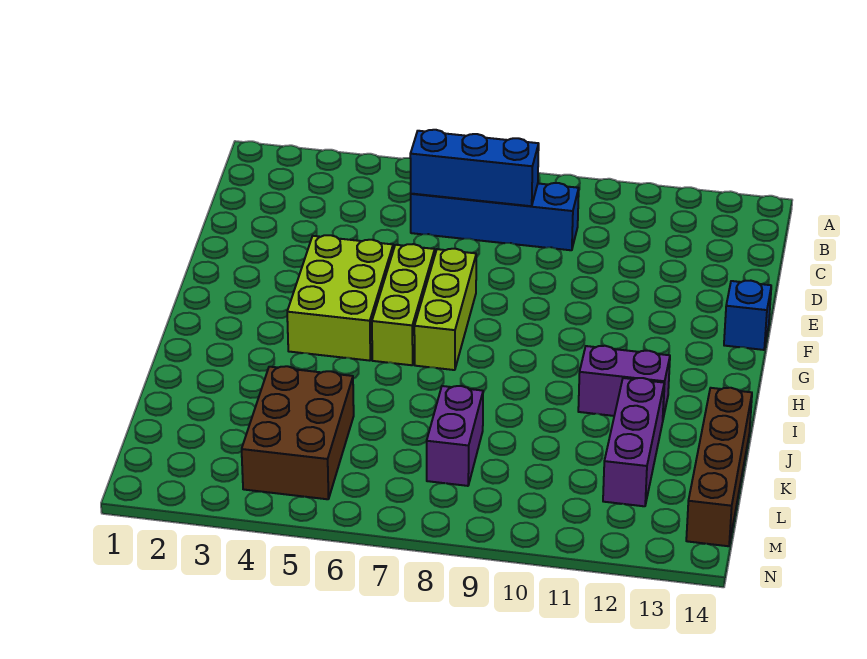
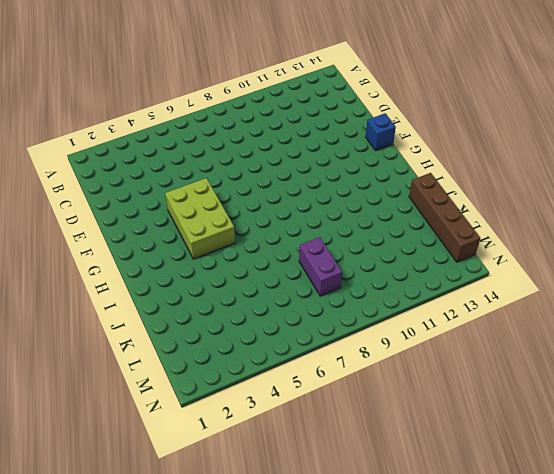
none -> blue brick C6:C9 level 1
none -> lime brick F6:H6 level 1

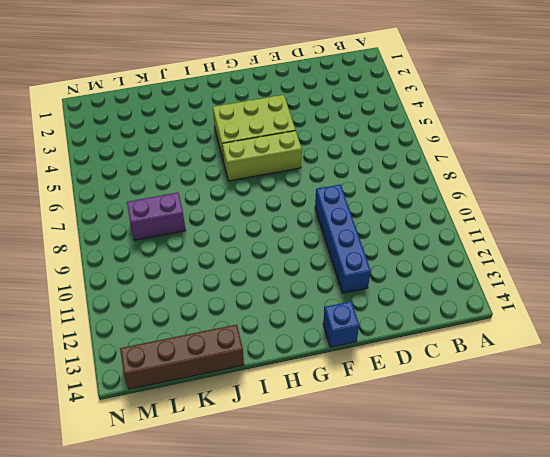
blue brick E9:E12 level 1 -> blue brick C6:C9 level 1
none -> lime brick F7:H7 level 1
none -> purple brick I11:I12 level 1

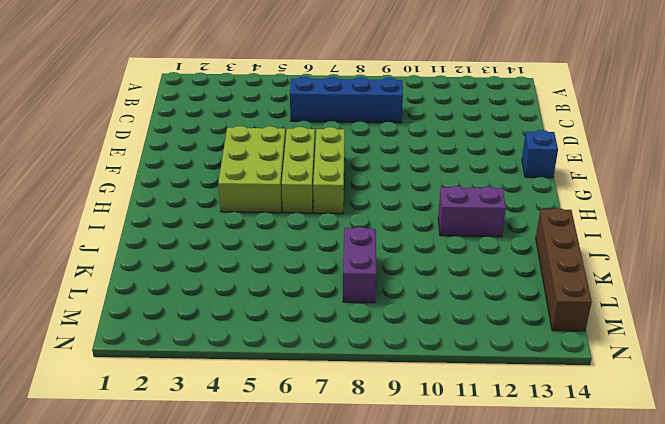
none -> purple brick J12:L12 level 1
none -> brown brick K4:M5 level 1

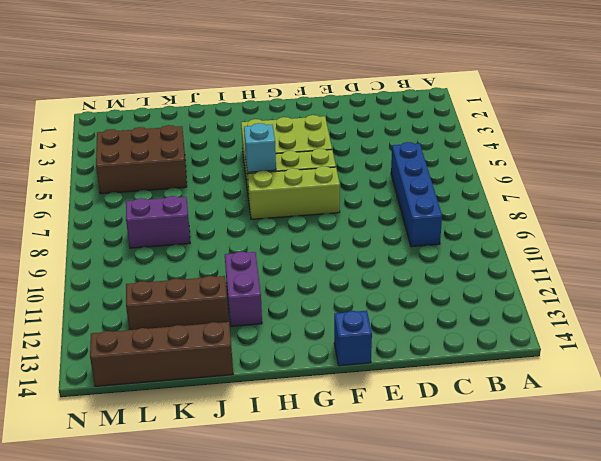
cyan brick H6 level 2 -> none
brown brick J12:L12 level 1 -> purple brick J12:L12 level 1
none -> blue brick C6:C8 level 2

